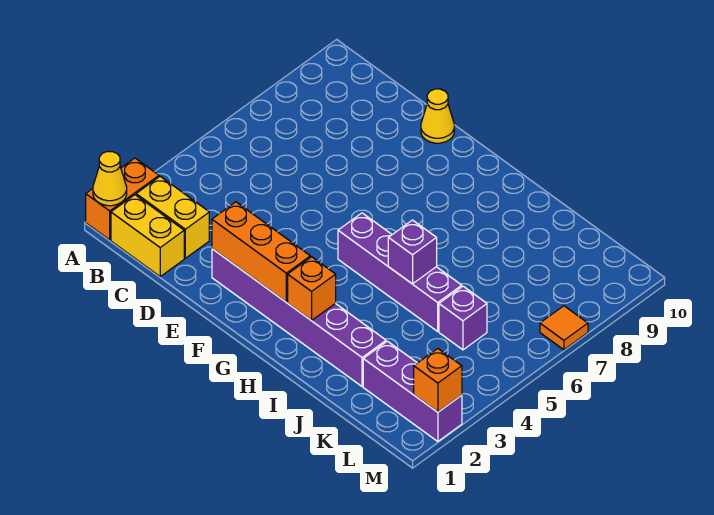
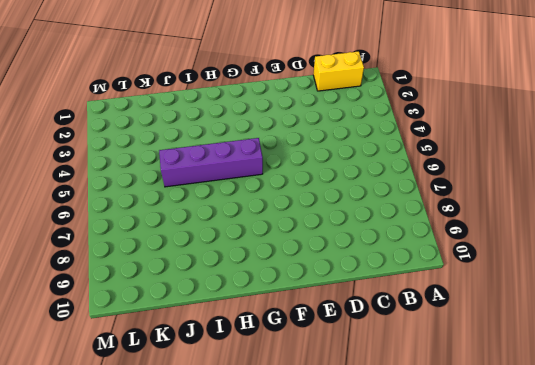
none -> orange brick A1:A2 level 1
none -> yellow brick B2:C2 level 1
none -> purple brick E2:J2 level 1

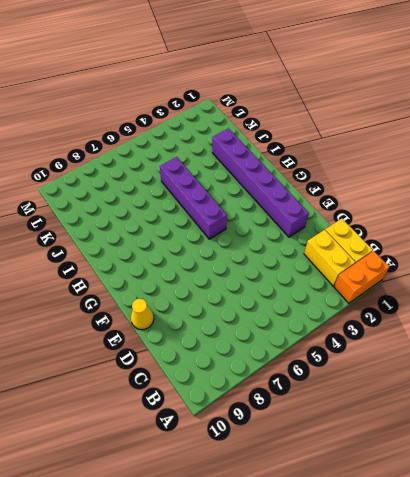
none -> purple brick K2:M2 level 1
none -> purple brick K5 level 1
none -> orange tile M7 level 1

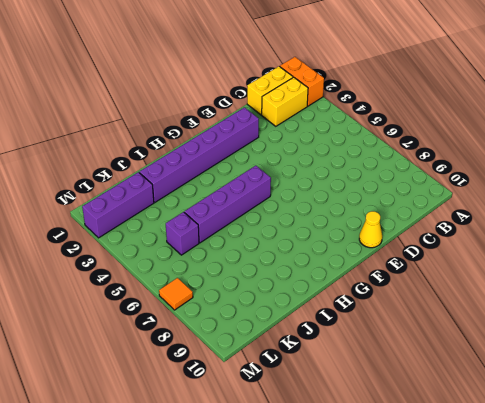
none -> yellow cone A1 level 2
none -> orange brick E2:G2 level 2
none -> orange brick H2 level 2

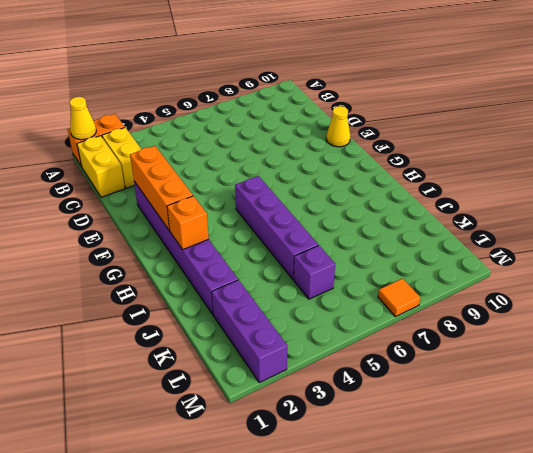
none -> purple brick I5 level 2
none -> orange brick M2 level 2

